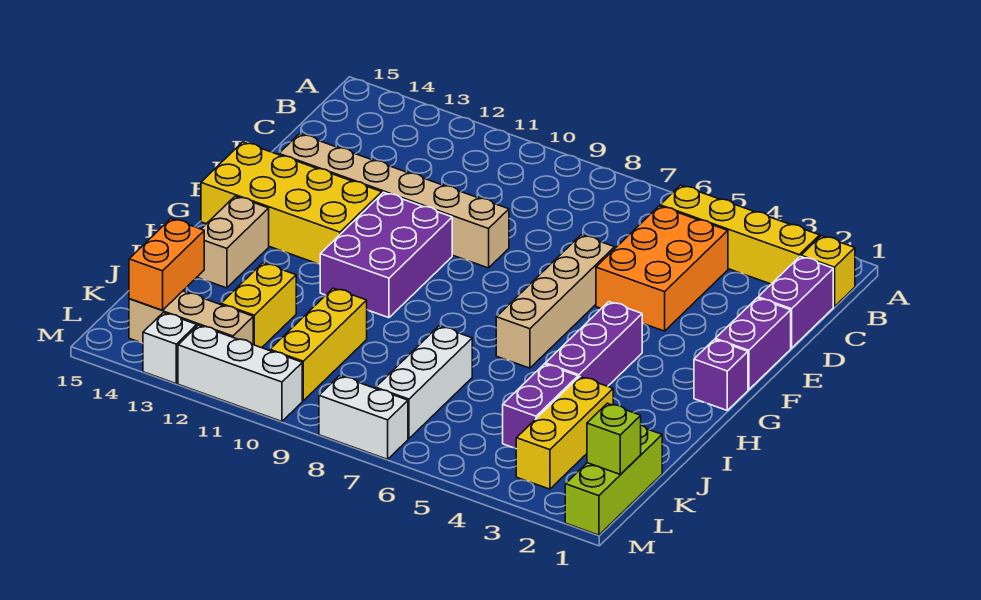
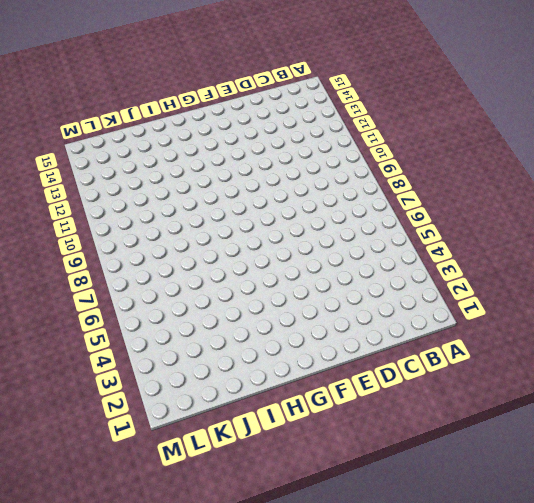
none -> yellow brick B1 level 1
none -> yellow brick B2:B5 level 1
none -> purple brick C1:D1 level 1

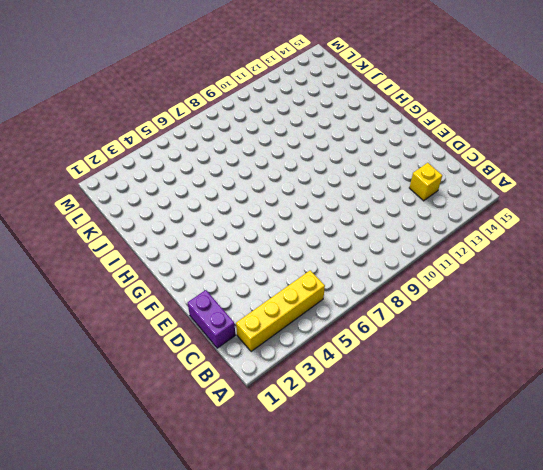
yellow brick C13 level 1 -> yellow brick B1 level 1
none -> orange brick C4:E5 level 1
none -> purple brick E1:F1 level 1
none -> tan brick E6:H6 level 1

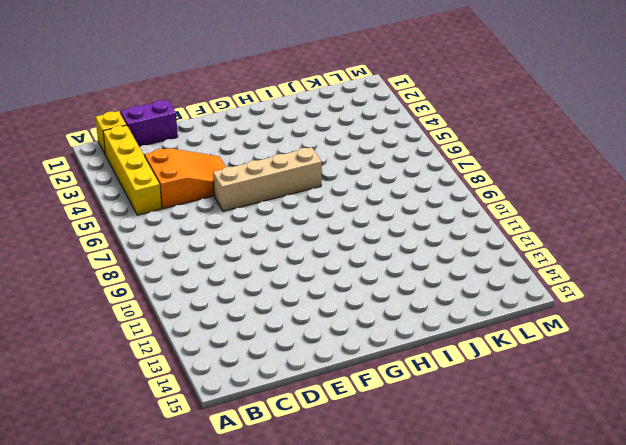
orange slope C4:E5 level 1 top C -> orange brick C4:E5 level 1
none -> purple brick E1:F1 level 1
none -> tan brick E9:E14 level 1
none -> purple brick F10:H11 level 1

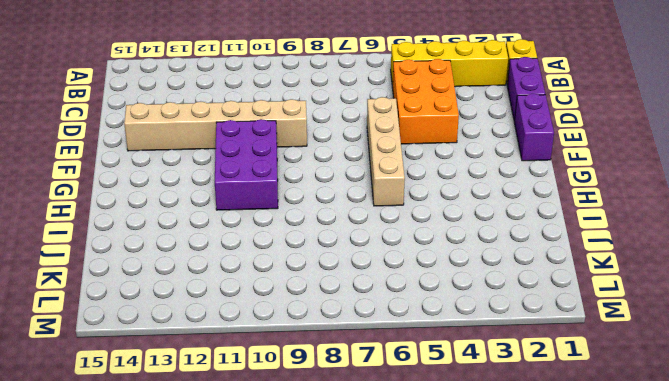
none -> yellow brick F12:G15 level 1
none -> purple brick G1 level 1
none -> purple brick G4:I4 level 1

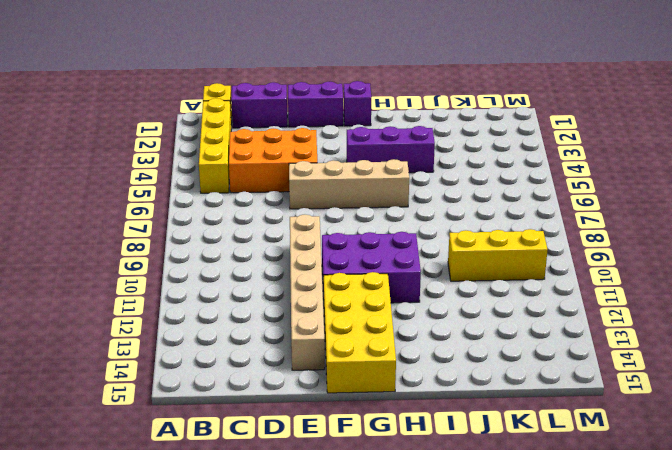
none -> tan brick H14:I14 level 1
none -> yellow brick J3:L3 level 1
none -> purple brick J4:K4 level 1

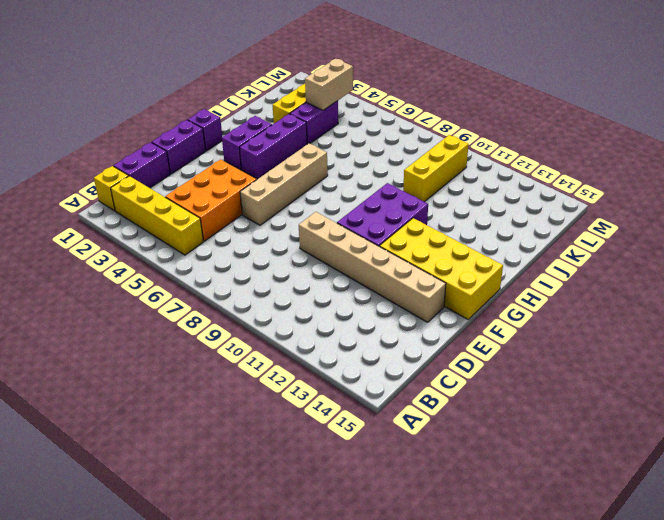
purple brick G3:H3 level 1 -> none
tan brick K4:L4 level 2 -> tan brick H14:I14 level 1
none -> white brick J7:L7 level 1
none -> yellow brick J12:K12 level 1
none -> lime brick K1:M1 level 1

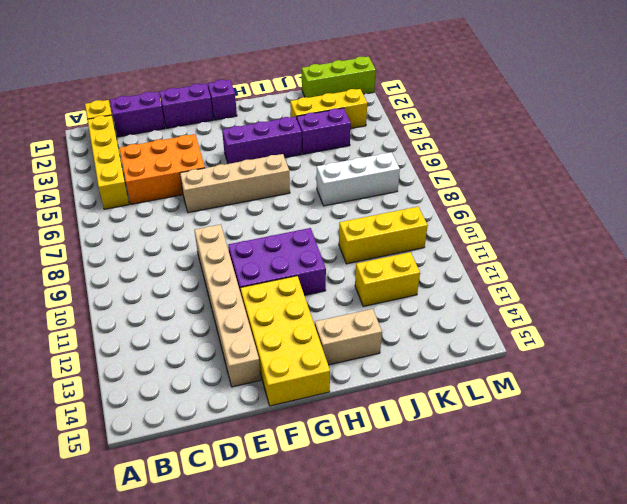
none -> tan brick L12:L14 level 1
none -> white brick M7:M8 level 1
none -> white brick M10:M12 level 1

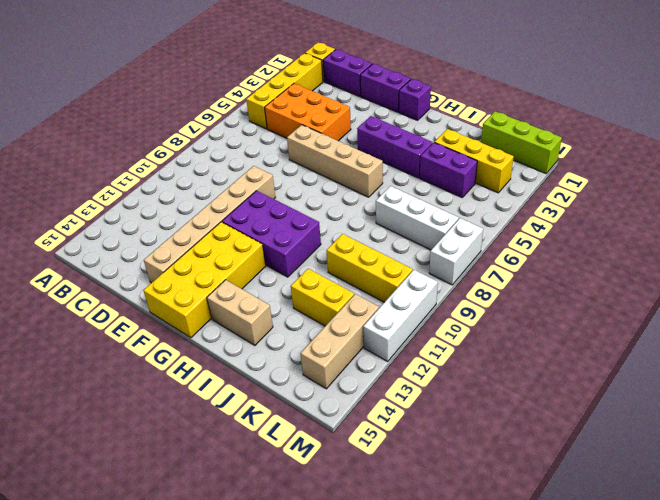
none -> white brick M13 level 1
none -> orange brick K14:L14 level 2
none -> lime brick L1 level 2

